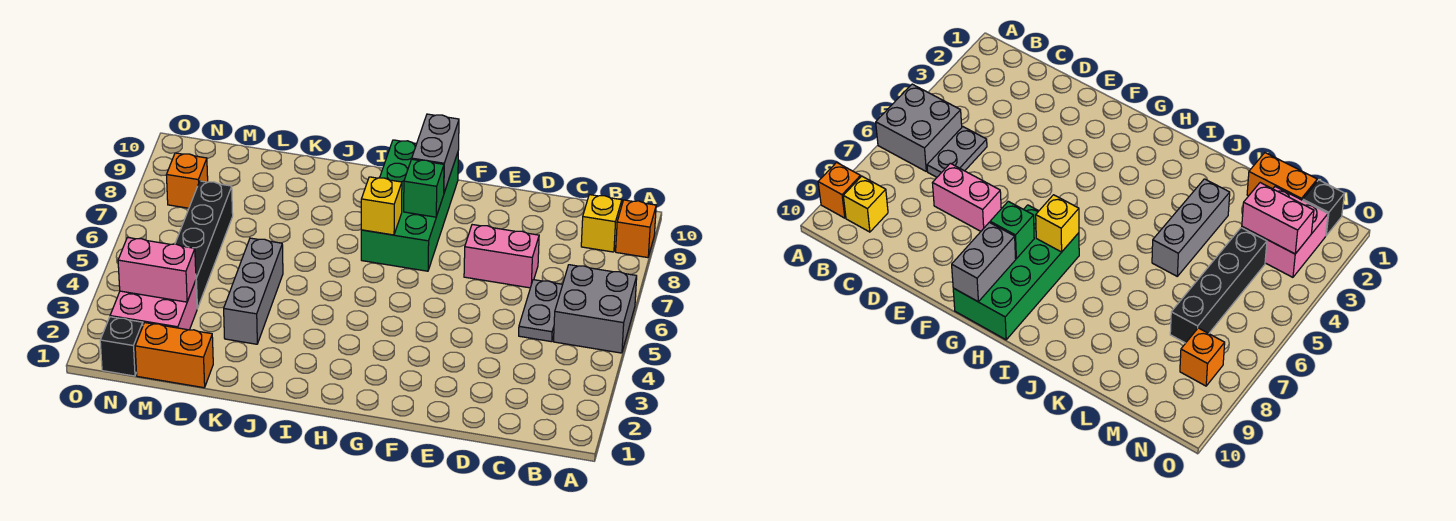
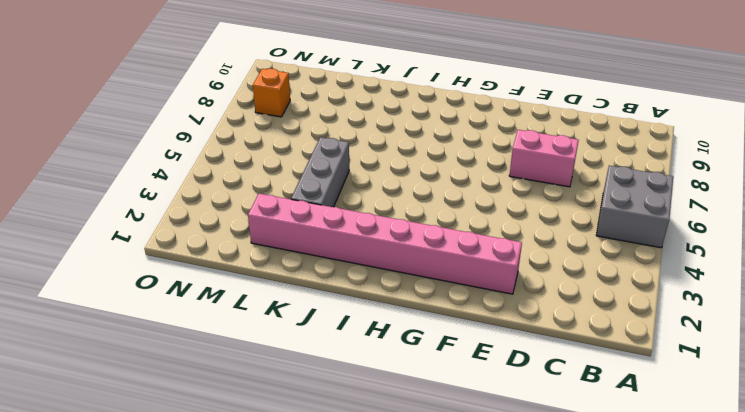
pink brick E2:L2 level 1 -> none
none -> orange brick A9 level 1
none -> yellow brick B9 level 1
none -> grey plate C5:C6 level 1

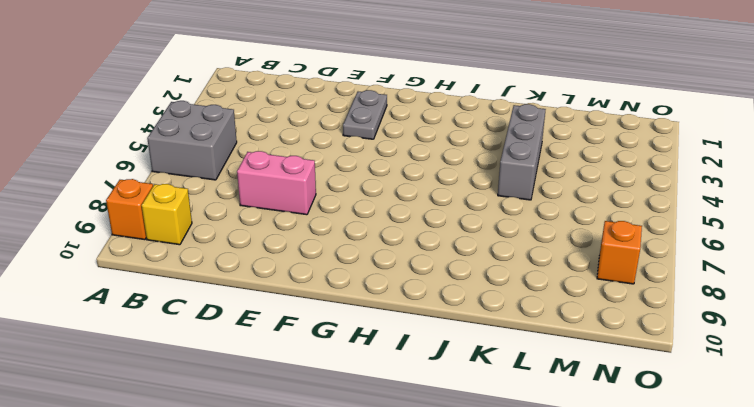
grey plate F2:F3 level 1 -> grey plate C5:C6 level 1
none -> green brick G7:H10 level 1
none -> orange brick L1:M1 level 1
none -> pink brick M2:N3 level 1

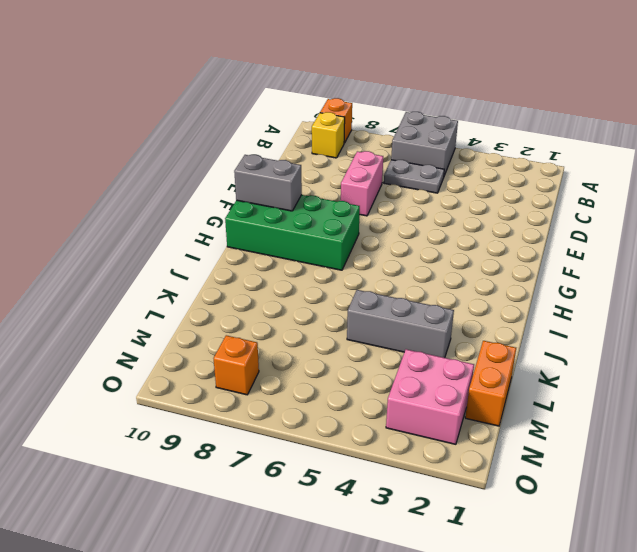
none -> black brick M4:M7 level 1
none -> black brick N1 level 1
none -> green brick G8 level 2

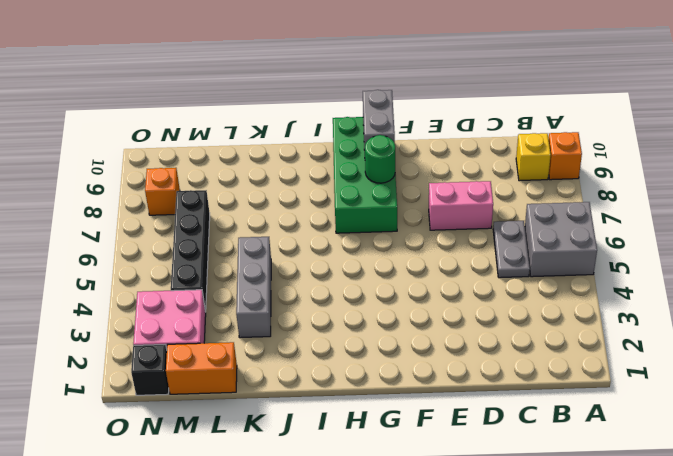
green round brick G8 level 2 -> green brick G8 level 2
none -> yellow brick H7 level 2
none -> pink brick M3:N3 level 2

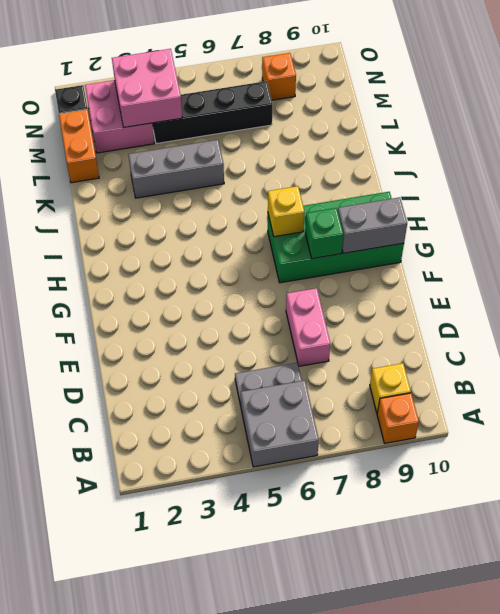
pink brick M3:N4 level 2 -> pink brick M3:N3 level 2

